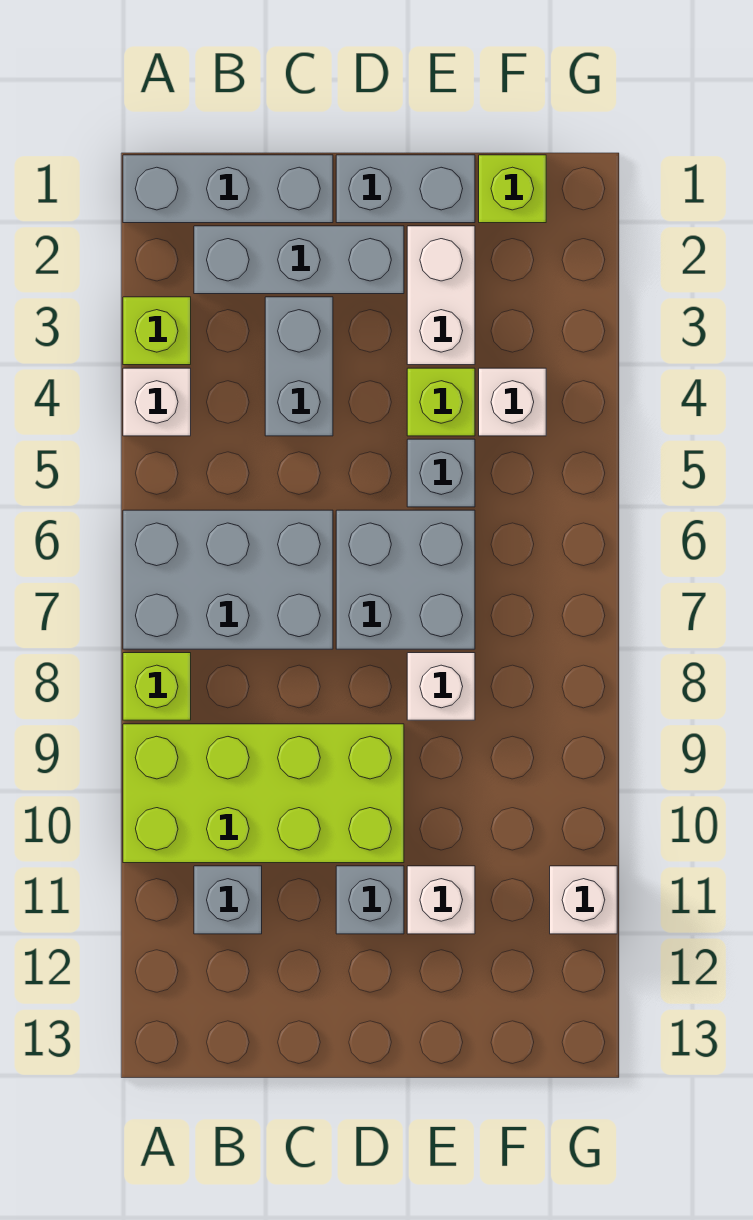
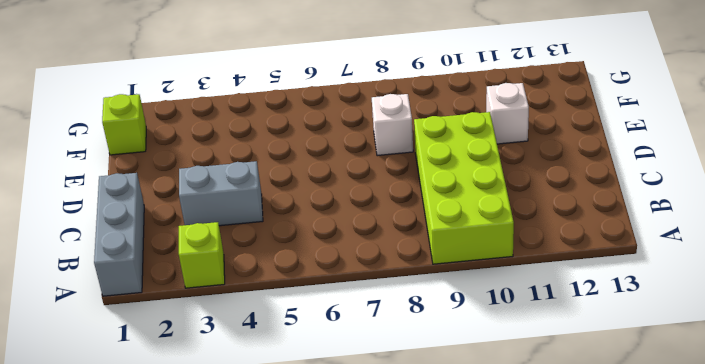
none -> white brick A4 level 1
none -> grey brick A6:C7 level 1
none -> lime brick A8 level 1

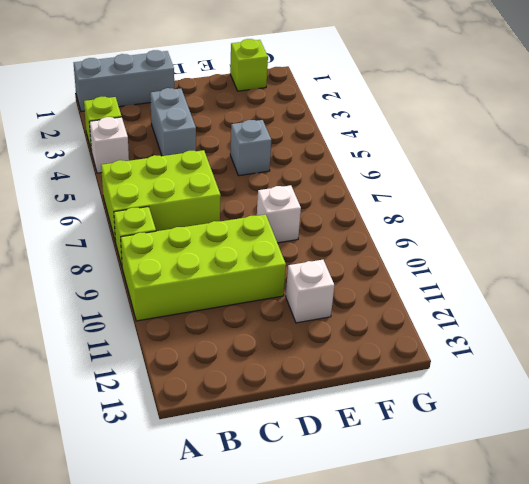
lime brick A6:C7 level 1 -> grey brick A6:C7 level 1
none -> grey brick B2:D2 level 1
none -> grey brick B11 level 1
none -> grey brick D1:E1 level 1

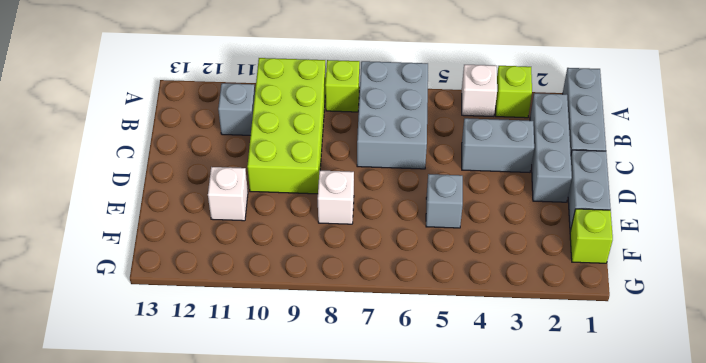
none -> grey brick D6:E7 level 1
none -> grey brick D11 level 1
none -> white brick E2:E3 level 1

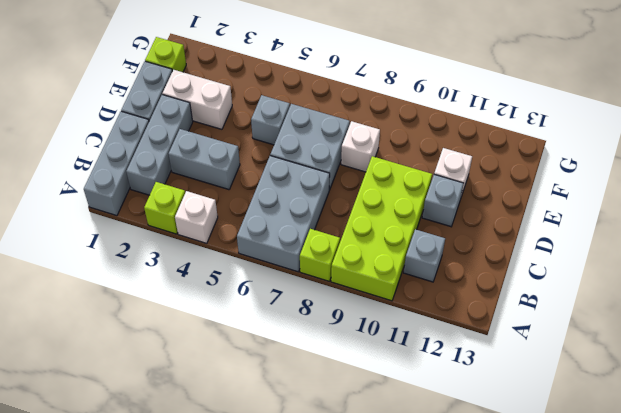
none -> lime brick E4 level 1
none -> white brick F4 level 1
none -> white brick G11 level 1

